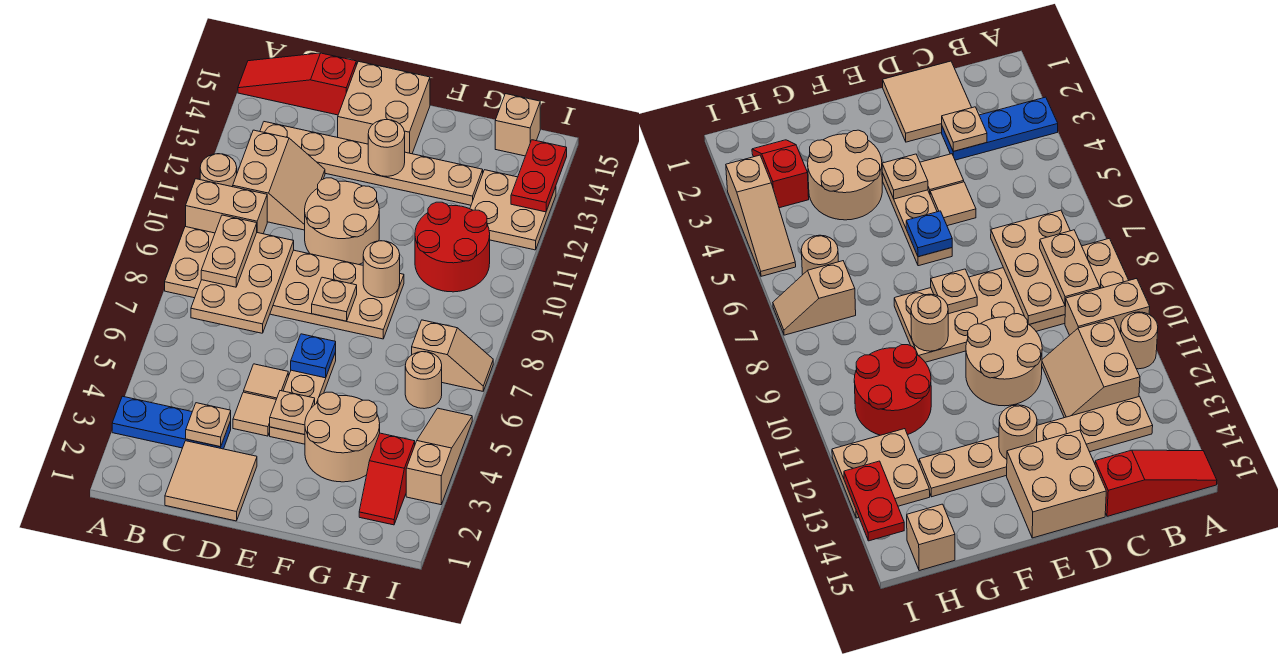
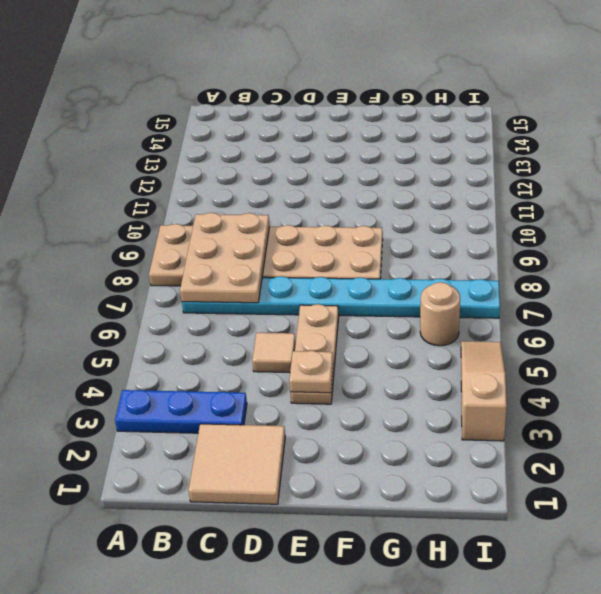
cyan plate B7:I7 level 1 -> tan slope H7:I7 level 1 top H
none -> tan brick A10:B10 level 1
none -> tan round brick A11 level 1
none -> red slope A15:C15 level 1 top C
none -> tan slope B11:C12 level 1 top B

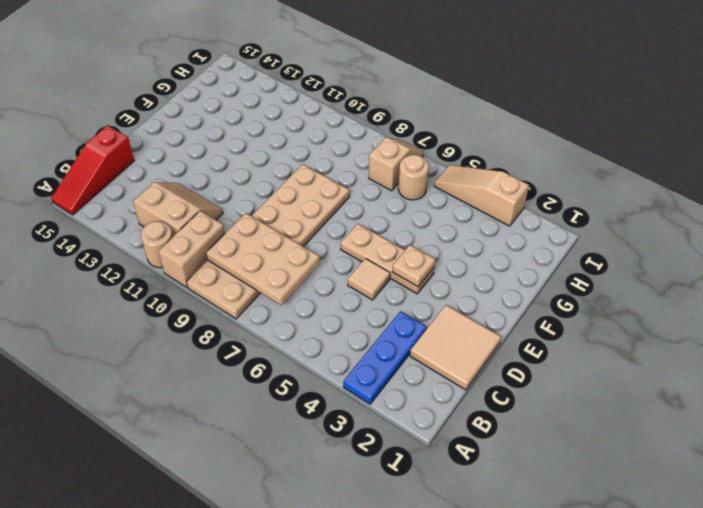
none -> tan plate B13:G13 level 1
none -> tan tile D4 level 1
none -> tan round brick D10:E11 level 1
none -> tan brick D14:E15 level 1

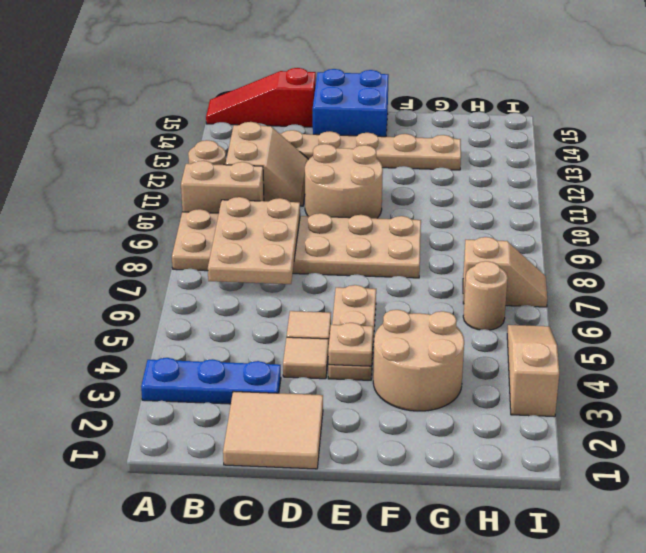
blue brick D14:E15 level 1 -> tan brick D14:E15 level 1
none -> red round brick G10:H11 level 1
none -> red slope H2:H3 level 1 top 3
none -> tan plate H12:I13 level 1
none -> tan brick H15 level 1

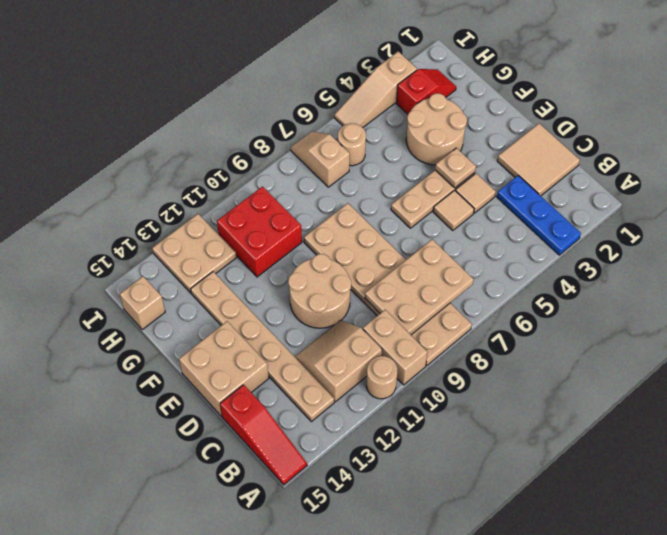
red brick G10:H11 level 1 -> red round brick G10:H11 level 1
none -> tan plate C3 level 2
none -> blue plate E6 level 2
none -> tan plate E8 level 2
none -> tan round brick E13 level 2

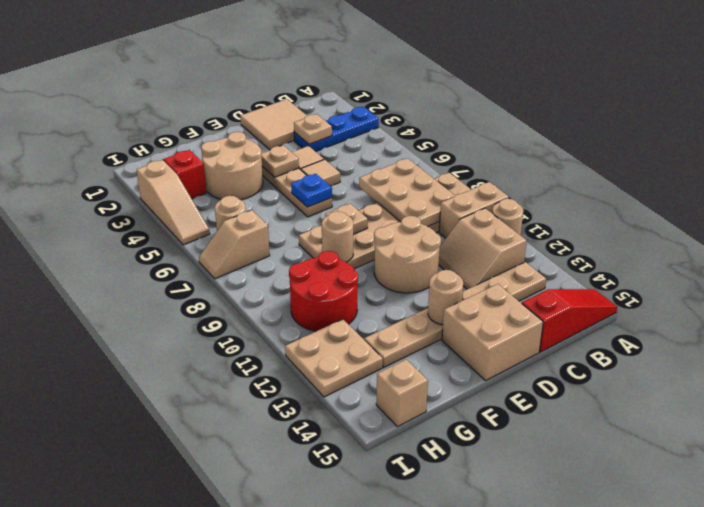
none -> red plate I13:I14 level 2
none -> tan plate B8:B9 level 3

